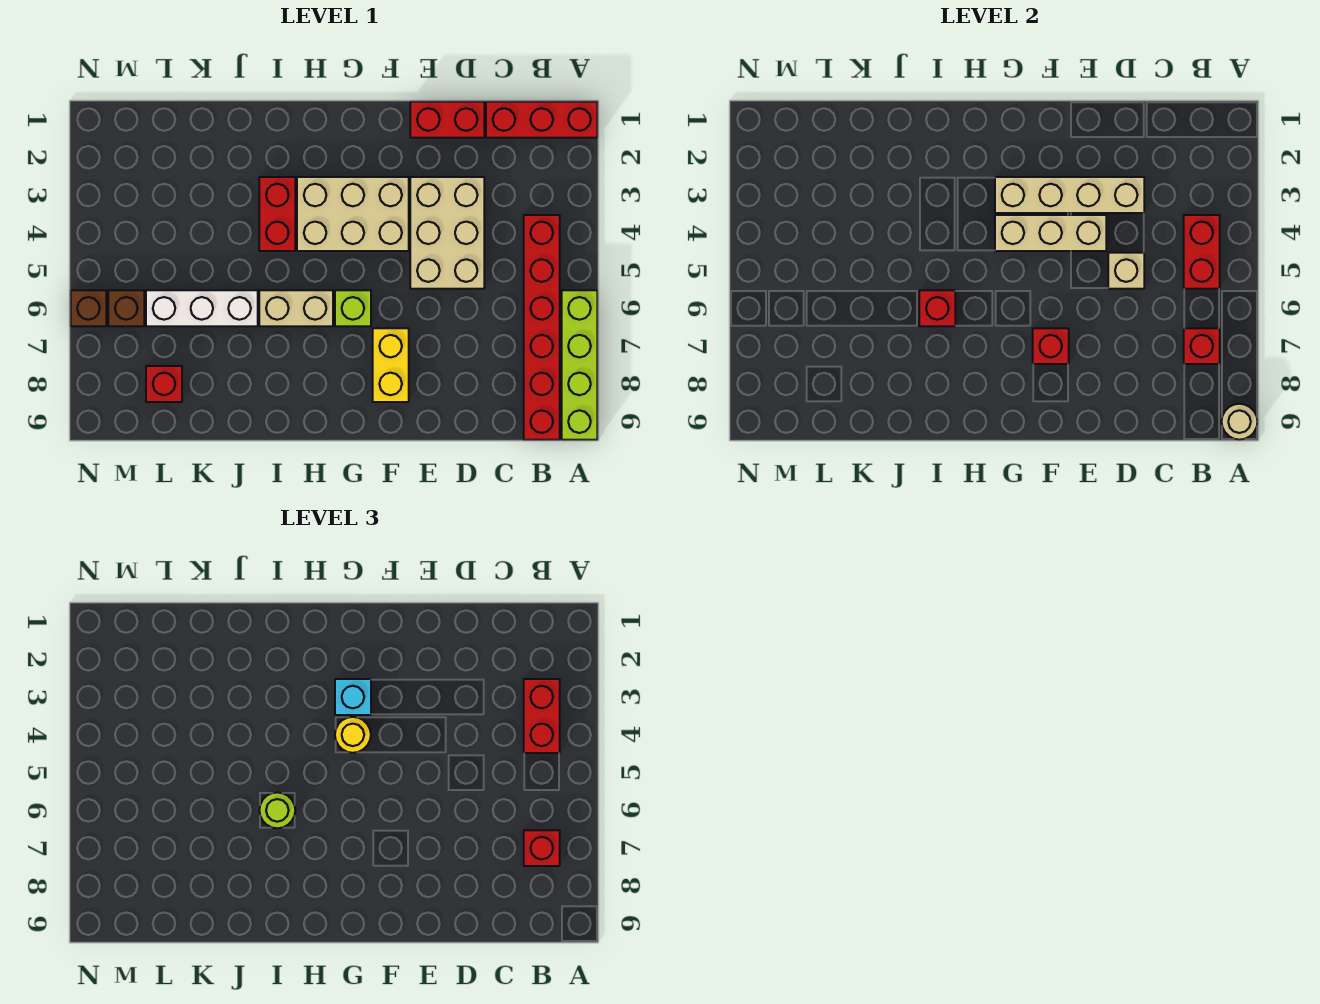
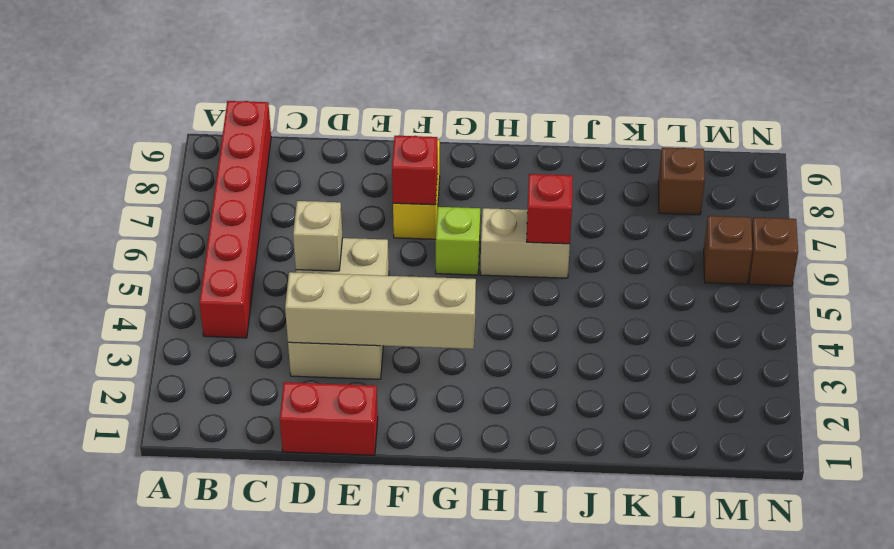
brown brick L8 level 1 -> red brick L8 level 1
none -> red brick A1:C1 level 1
none -> lime brick A6:A9 level 1
none -> tan brick F3:H4 level 1

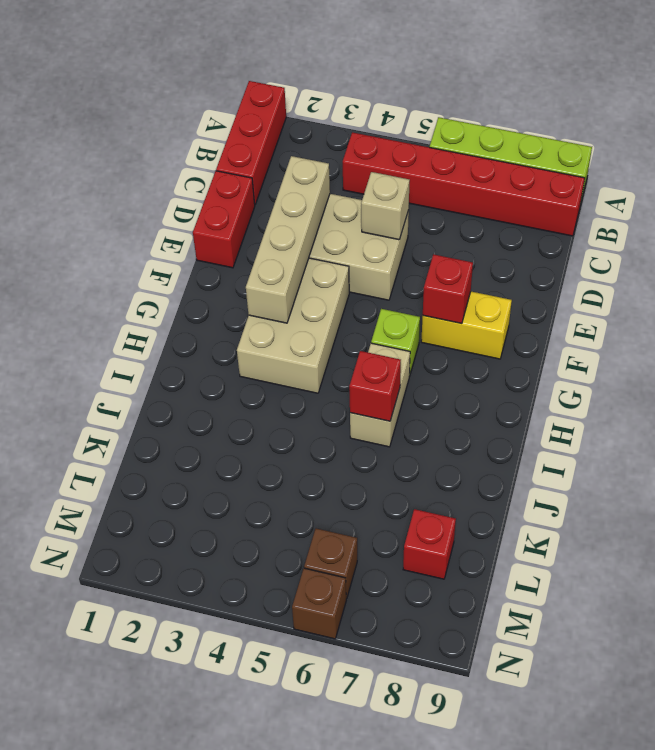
none -> red brick I3:I4 level 1
none -> white brick J6:L6 level 1
none -> tan round brick A9 level 2

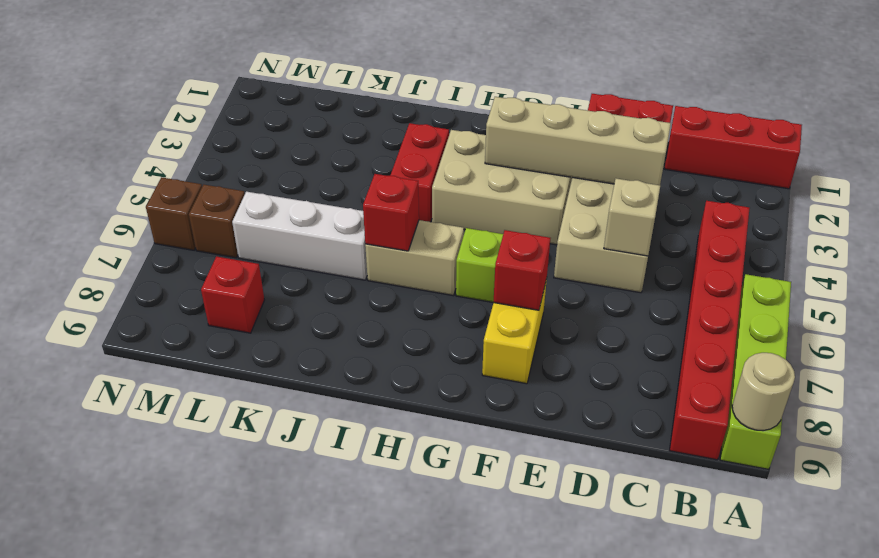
none -> red brick B4:B5 level 2
none -> red brick B7 level 2
none -> tan brick E4:G4 level 2

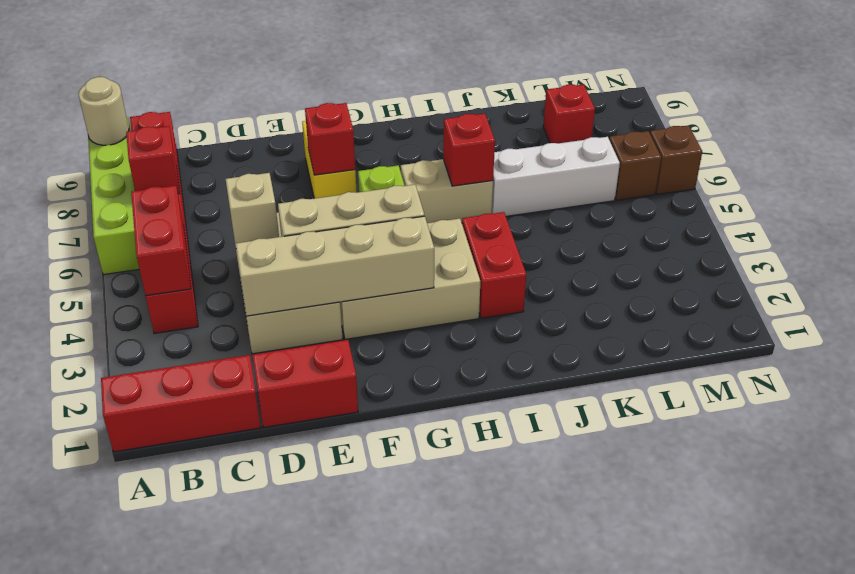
none -> red brick B3:B4 level 3
none -> red brick B7 level 3
none -> cyan brick G3 level 3

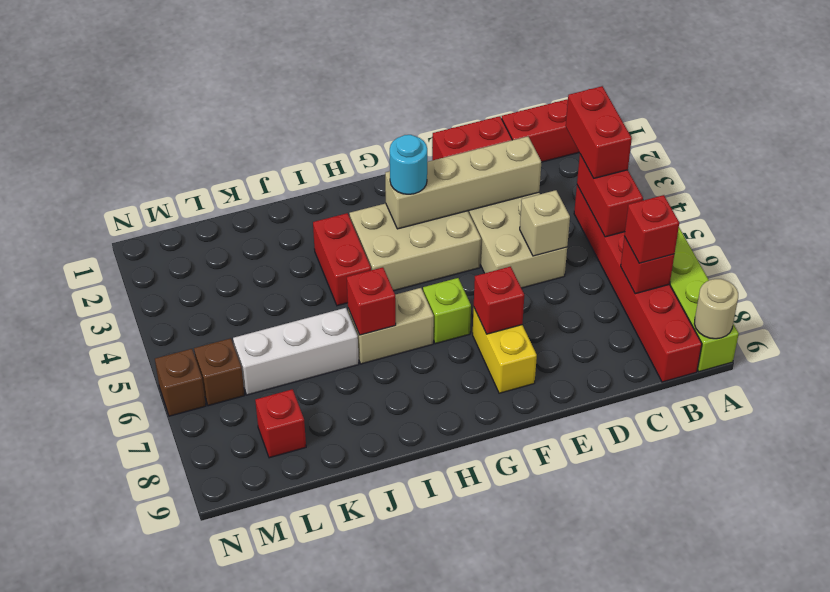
cyan round brick G3 level 3 -> cyan brick G3 level 3
none -> tan brick E4:G4 level 2
none -> yellow round brick G4 level 3
none -> lime round brick I6 level 3

